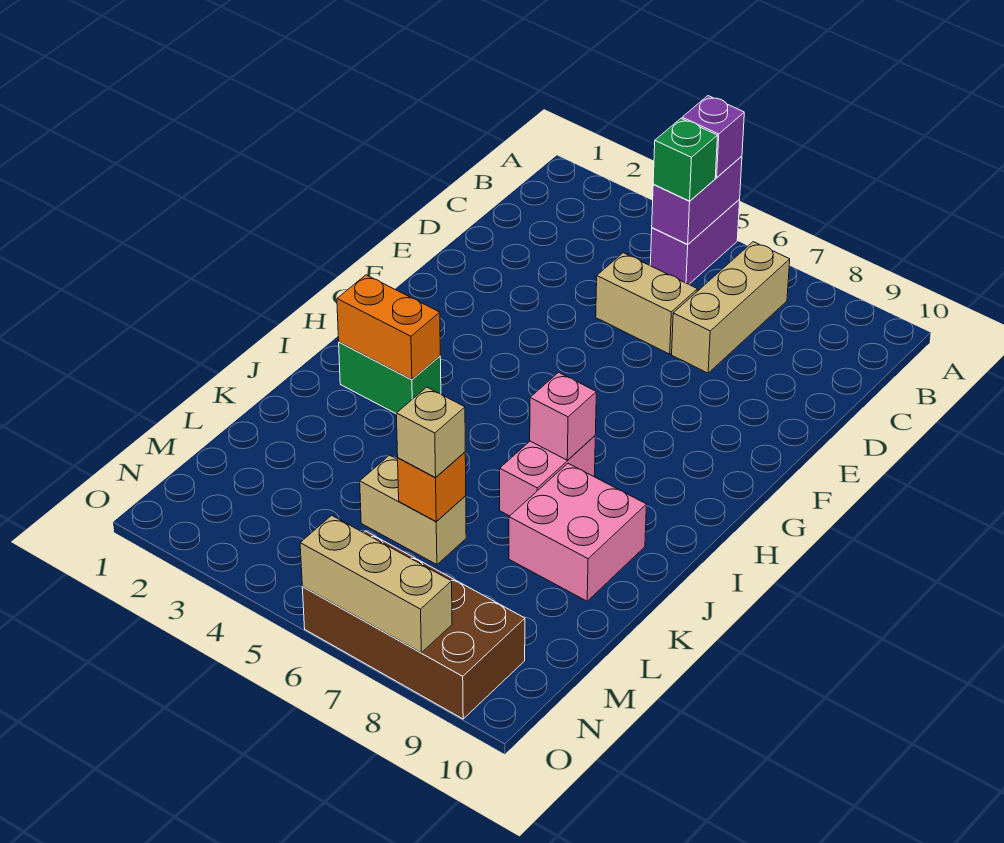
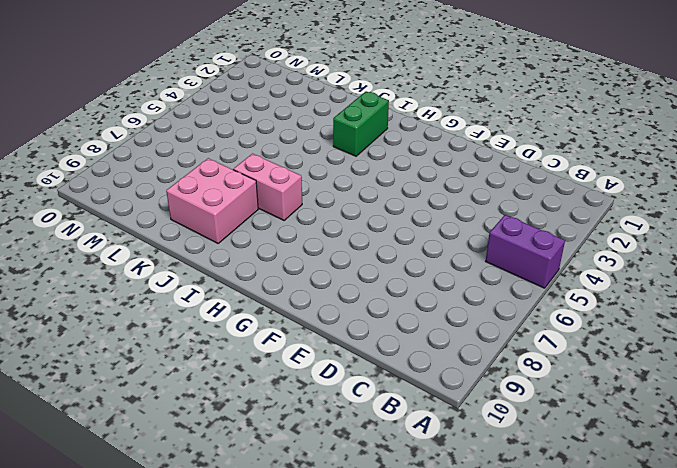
none -> tan brick B7:D7 level 1
none -> tan brick D5:D6 level 1
none -> tan brick L5:L6 level 1

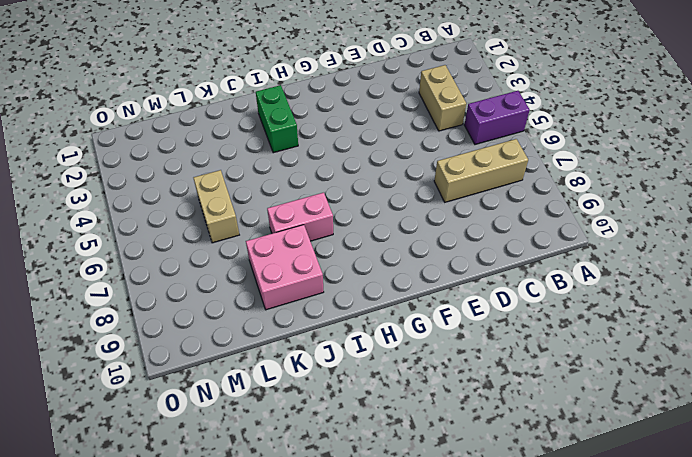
tan brick C3:C4 level 1 -> tan brick D5:D6 level 1
none -> brown brick N6:O9 level 1
none -> purple brick A5:B5 level 2
none -> orange brick I2:I3 level 2

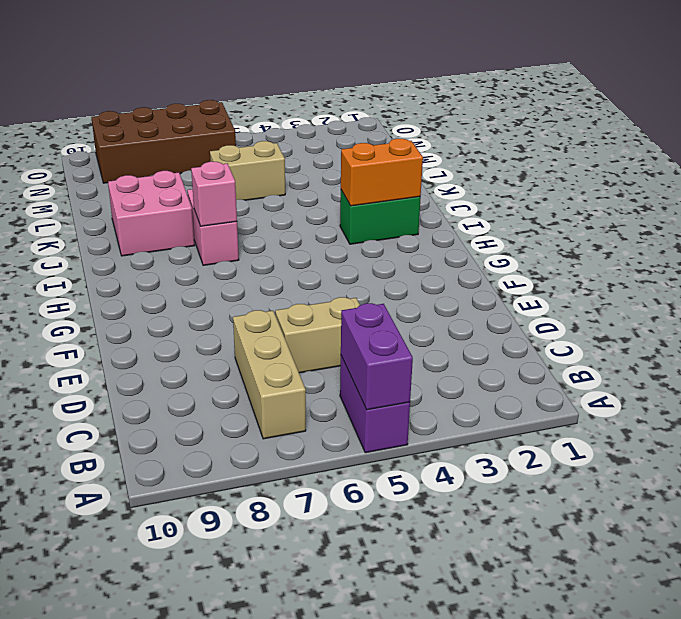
none -> orange brick L6 level 2
none -> tan brick O6:O8 level 2
none -> purple brick A5 level 3

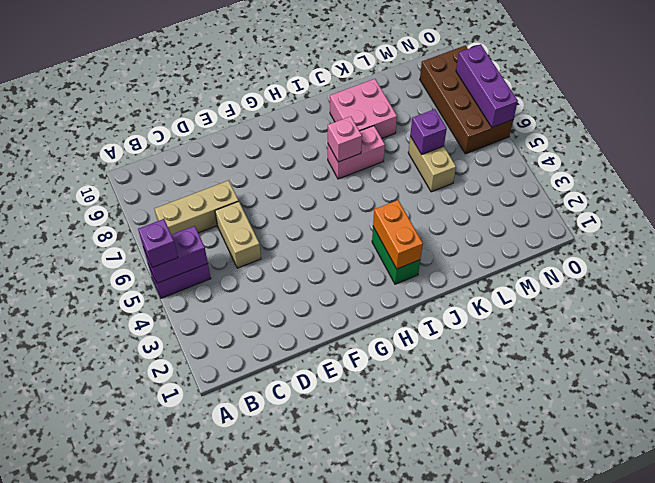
purple brick L6 level 2 -> orange brick L6 level 2
purple brick O6:O8 level 2 -> tan brick O6:O8 level 2
none -> green brick B5 level 3
none -> tan brick L6 level 3

